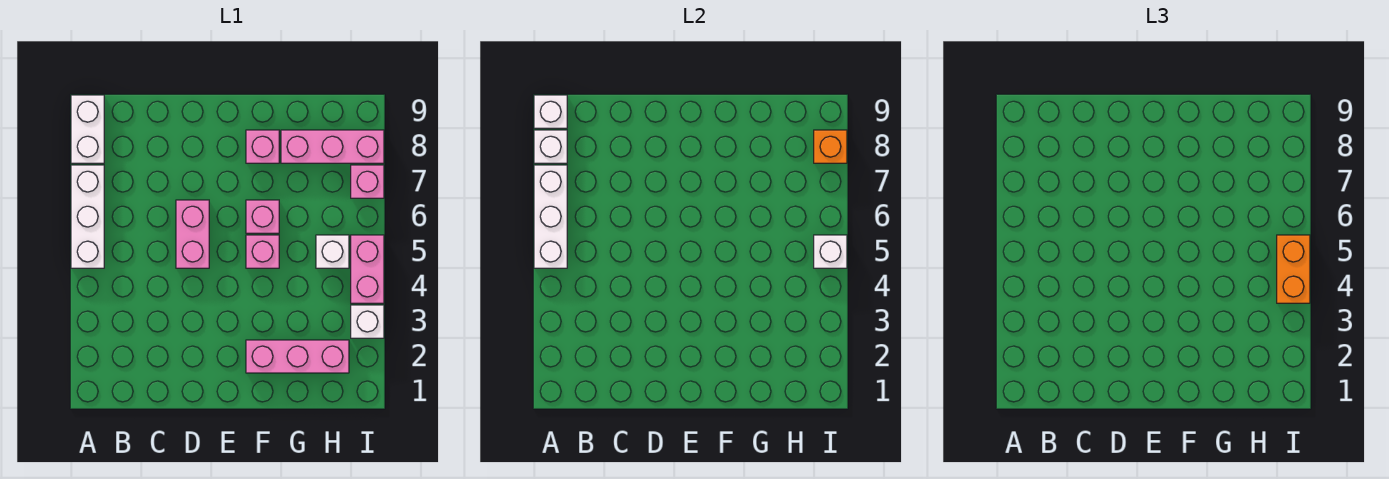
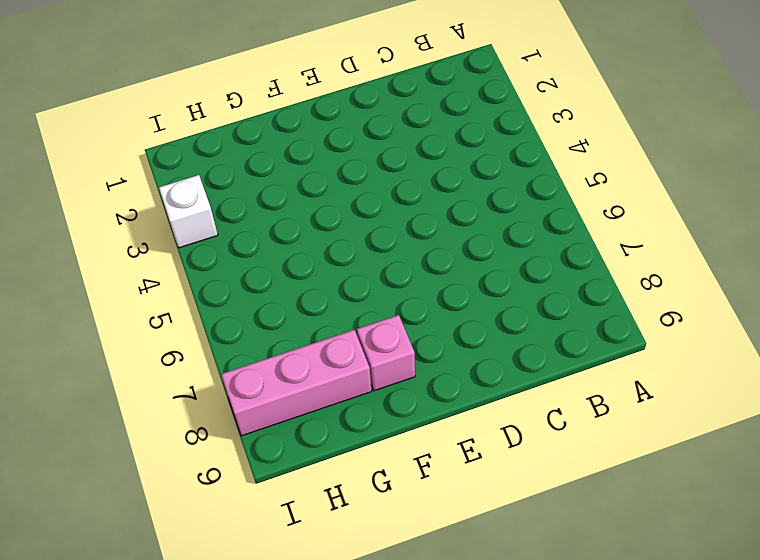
none -> white brick A5:A7 level 1
none -> white brick A8:A9 level 1
none -> pink brick D5:D6 level 1

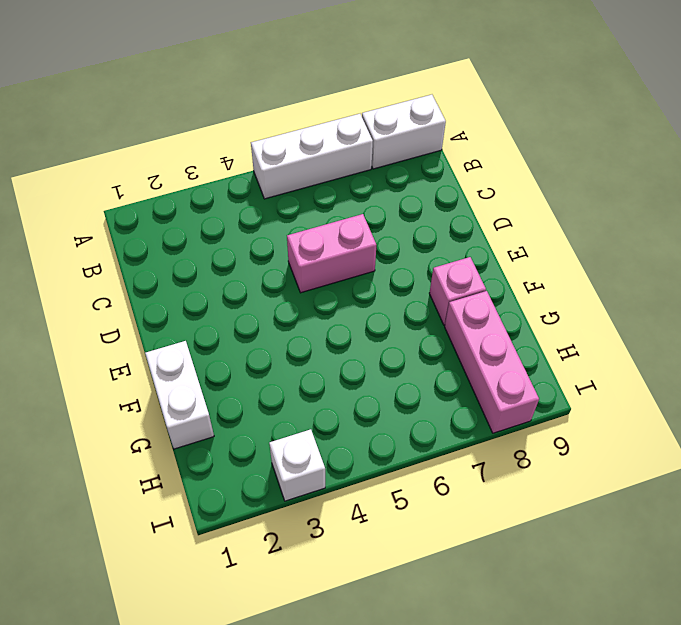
white brick F1:G1 level 1 -> none
none -> pink brick F2:H2 level 1
none -> pink brick F5 level 1
none -> pink brick F6 level 1

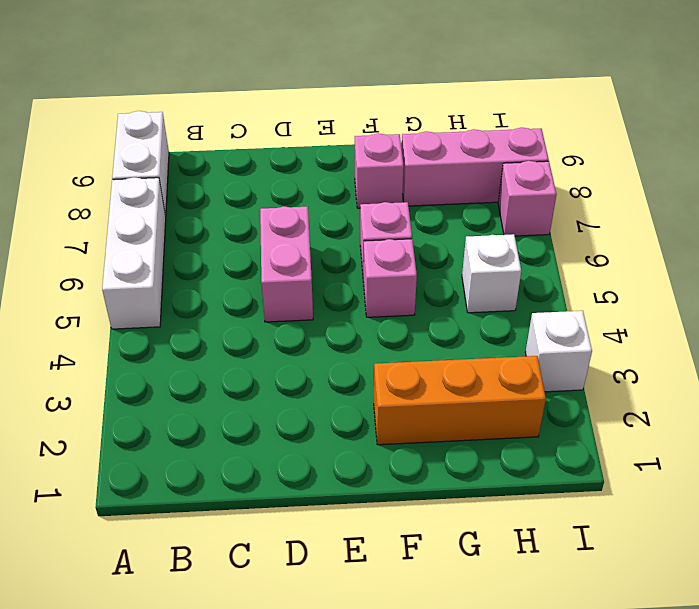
orange brick F2:H2 level 1 -> pink brick F2:H2 level 1
none -> pink brick I4:I5 level 1
none -> white brick A5:A7 level 2
none -> white brick A8 level 2

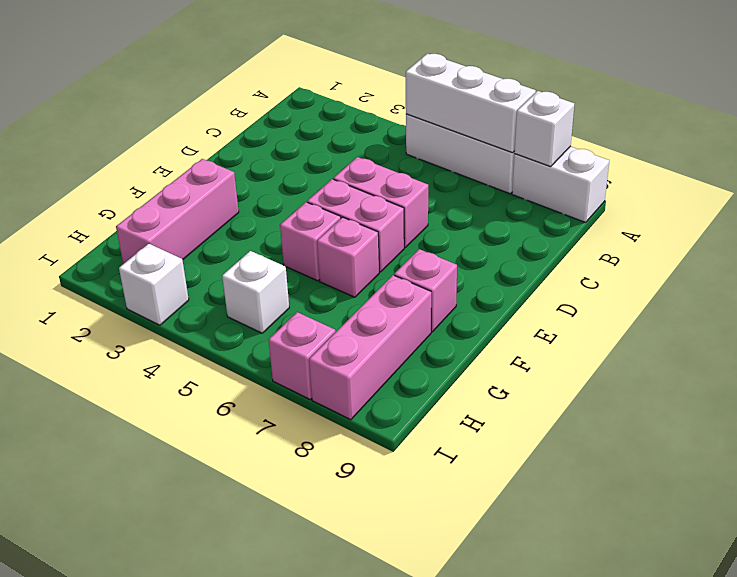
pink brick E5:E6 level 1 -> pink brick I4:I5 level 1
none -> white brick A9 level 2
none -> white brick I5 level 2
none -> orange brick I8 level 2

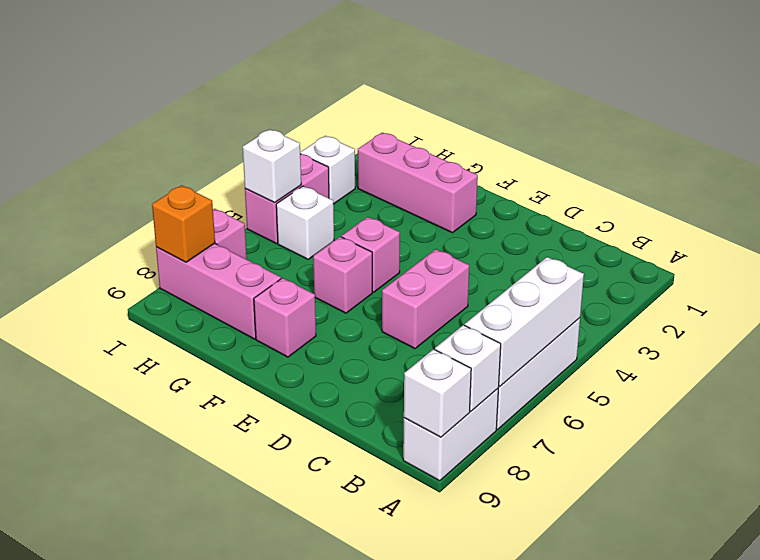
none -> orange brick I4:I5 level 3

